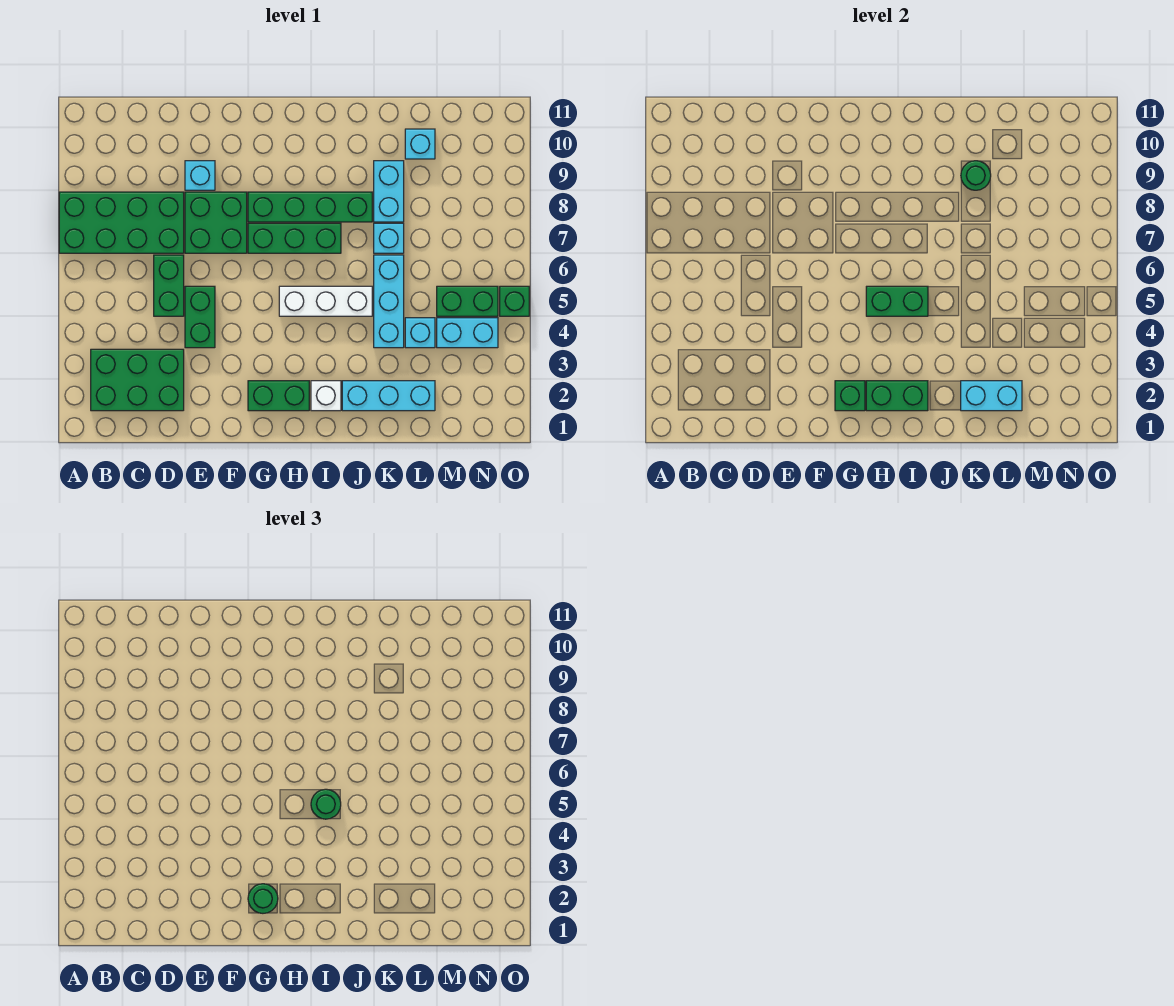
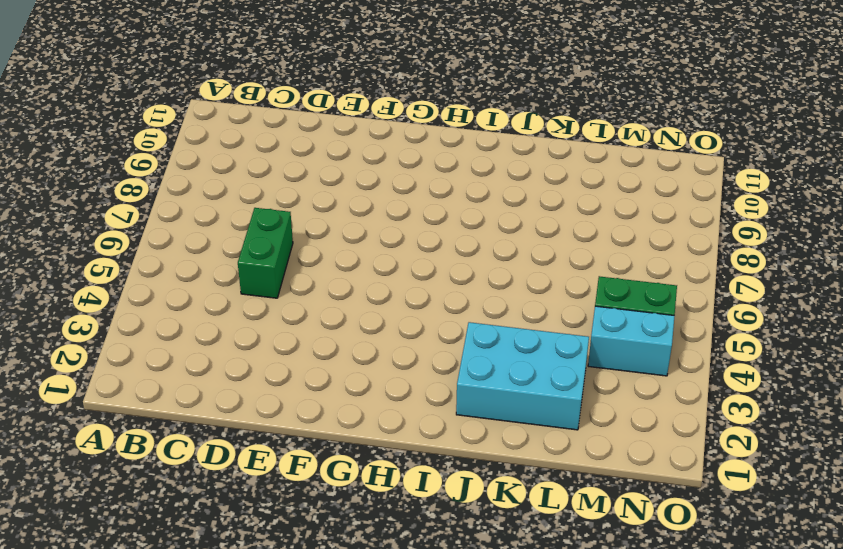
cyan brick J2:L3 level 1 -> cyan brick J2:L2 level 1
none -> green brick A7:D8 level 1
none -> green brick B2:D3 level 1
none -> green brick E4:E5 level 1

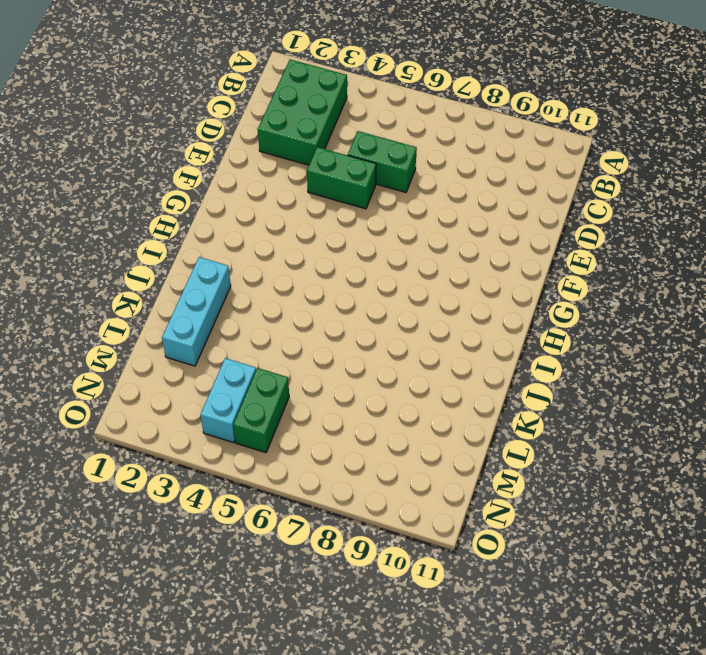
none -> green brick A7:D8 level 1
none -> green brick E7:F8 level 1
none -> cyan brick E9 level 1

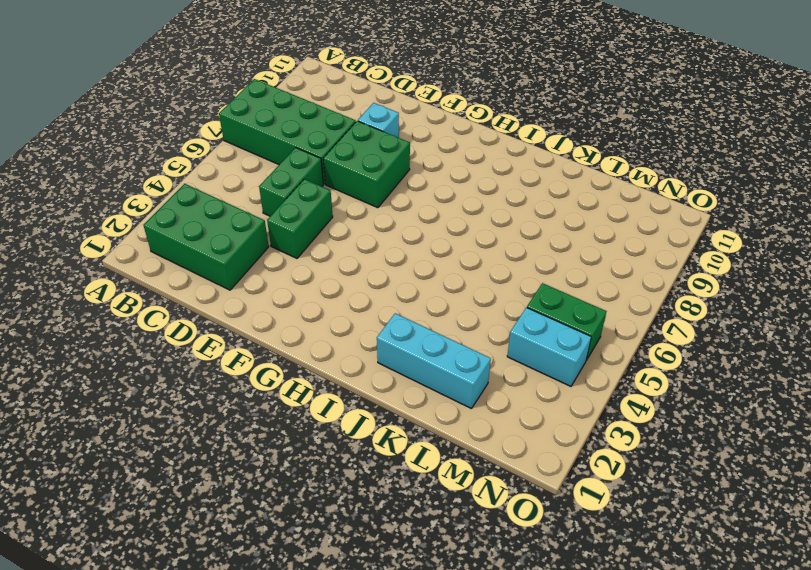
none -> green brick G2:H2 level 1
none -> green brick G7:I7 level 1
none -> green brick G8:J8 level 1

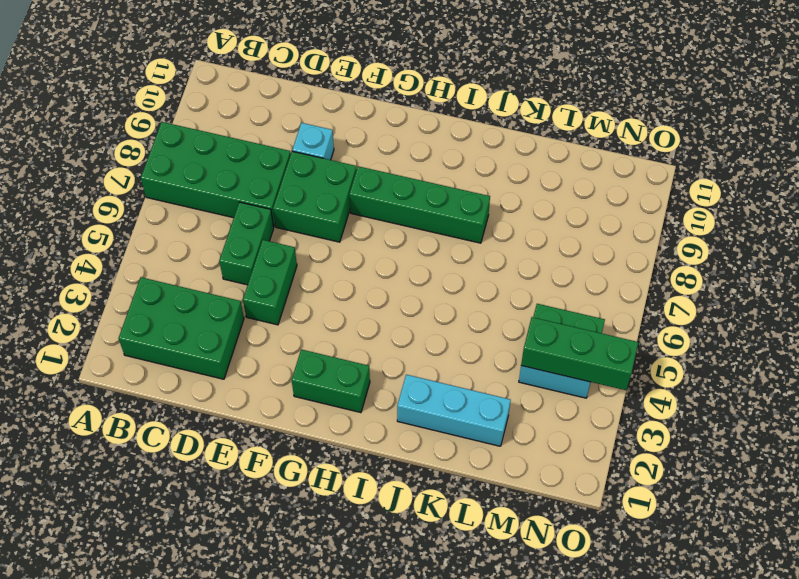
green brick M4:O4 level 2 -> green brick G7:I7 level 1
none -> white brick H5:J5 level 1
none -> white brick I2 level 1
none -> cyan brick K4:K6 level 1

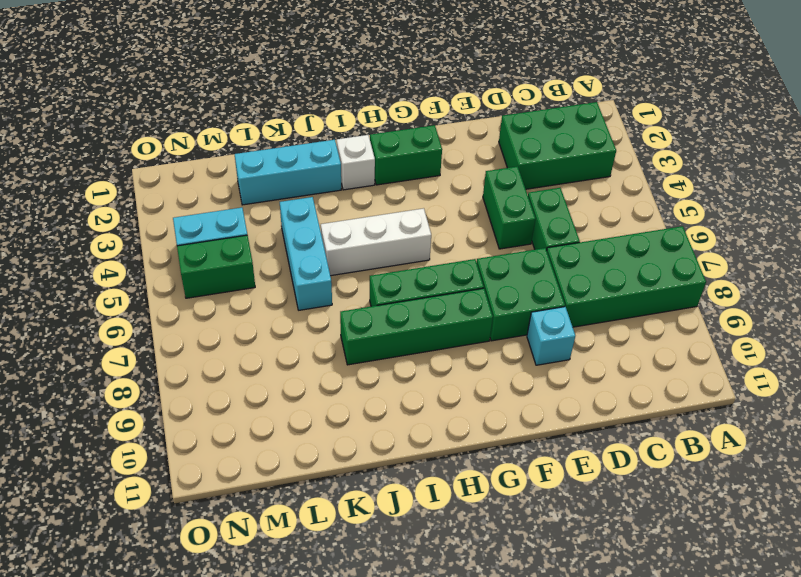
none -> cyan brick K7 level 1
none -> cyan brick K8:K9 level 1
none -> cyan brick L4 level 1

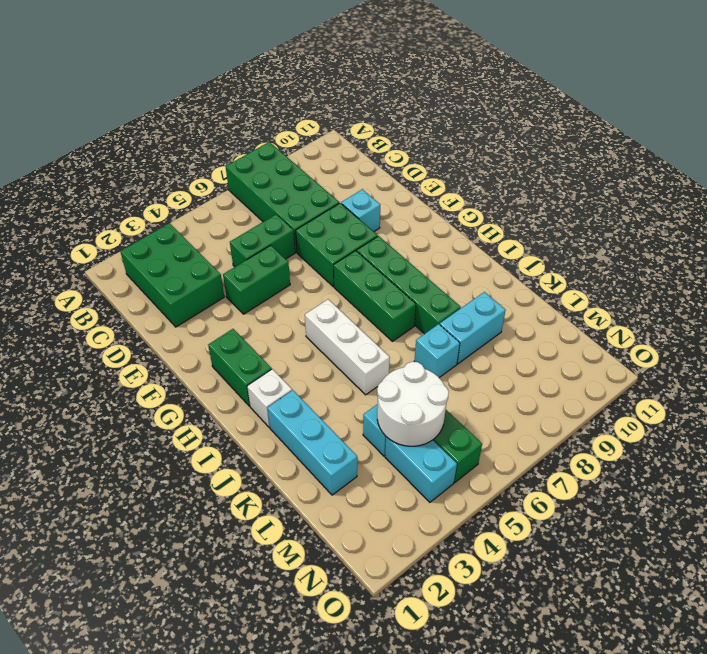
white round brick L4:M5 level 2 -> none
none -> cyan brick K4:K6 level 1
none -> cyan brick L10 level 1
none -> green brick O5 level 1

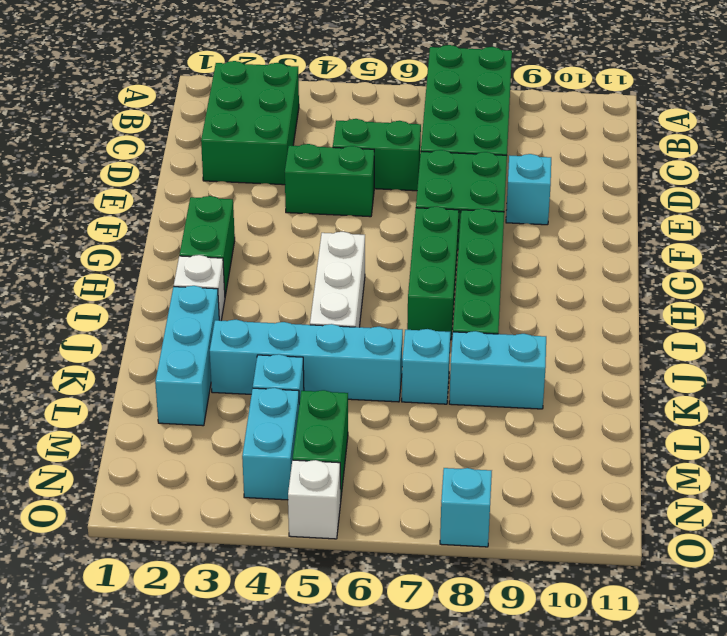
cyan brick K3:K6 level 1 -> cyan brick K4:K6 level 1
white brick O5 level 1 -> green brick O5 level 1
cyan brick O8 level 1 -> cyan brick L10 level 1
none -> green brick G2 level 2
none -> green brick H2:I2 level 2
none -> green brick H5:I5 level 2

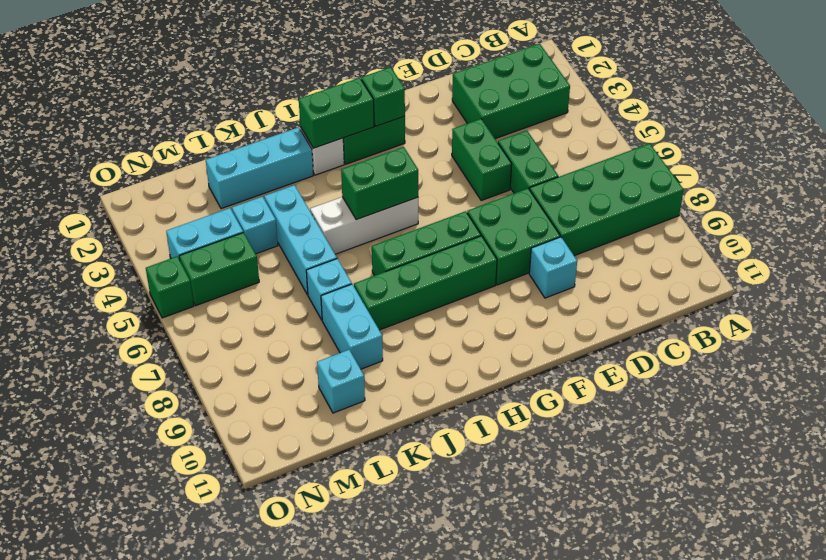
none -> cyan brick K2:L2 level 2
none -> green round brick K9 level 2
none -> green round brick G2 level 3

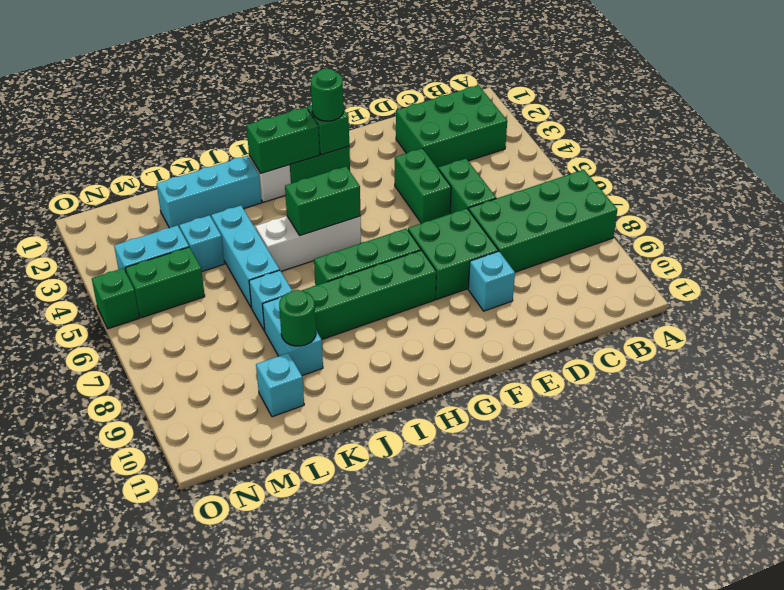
none -> cyan brick K2:L2 level 2
none -> green round brick I5 level 3

